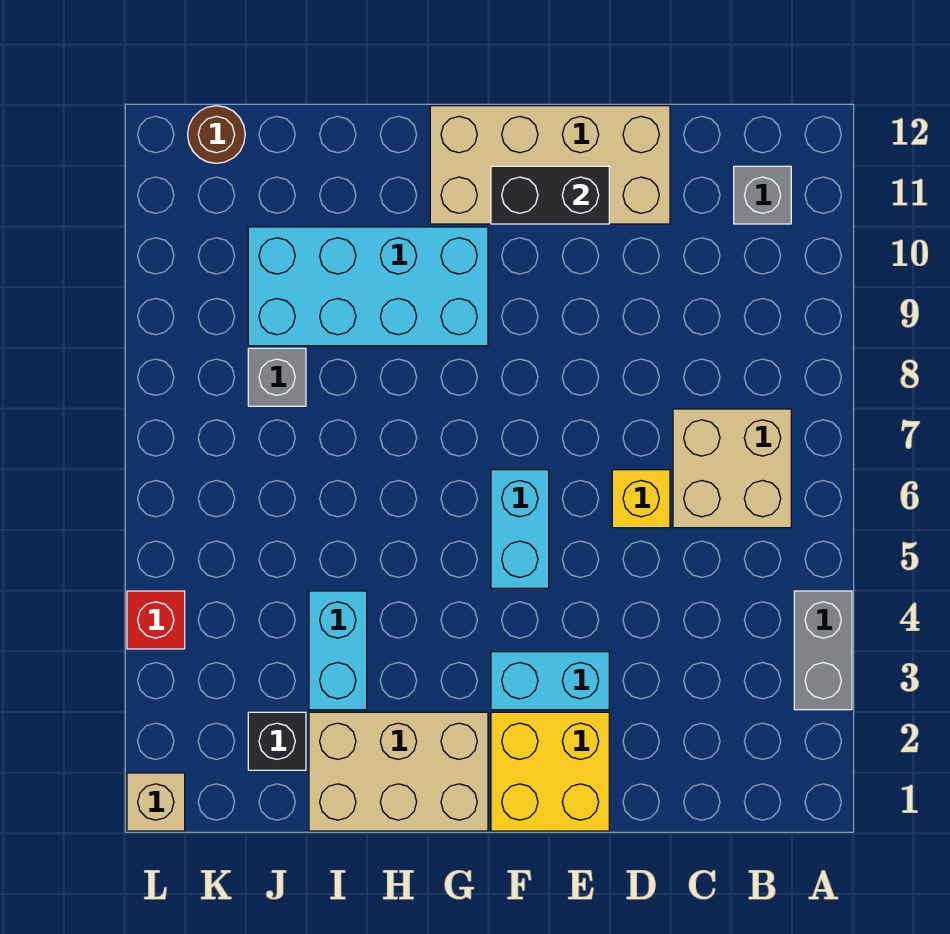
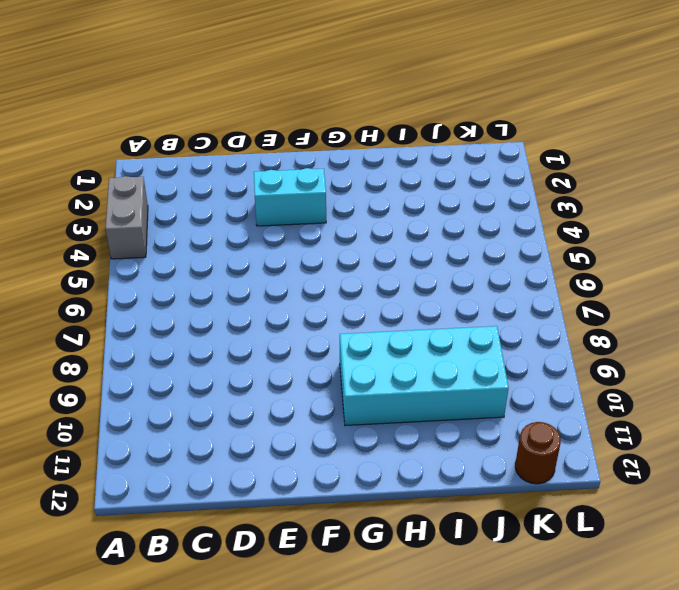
none -> tan brick B6:C7 level 1
none -> grey brick B11 level 1
none -> yellow brick D6 level 1

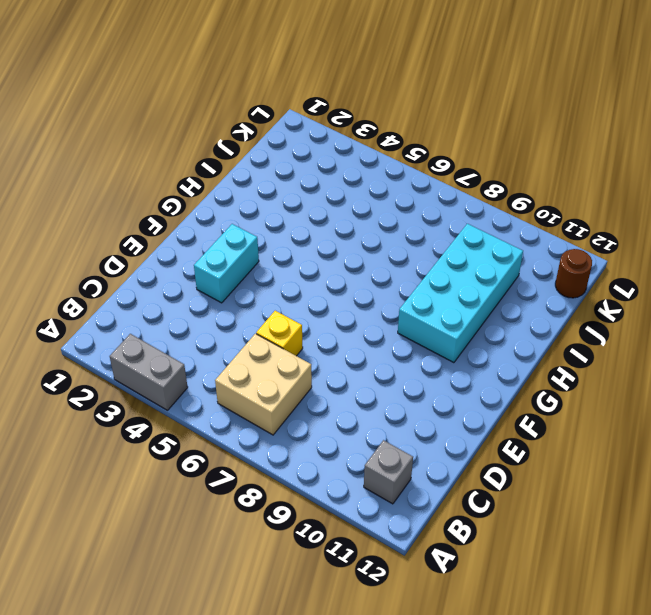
none -> tan brick D11:G12 level 1
none -> yellow brick E1:F2 level 1
none -> cyan brick F5:F6 level 1

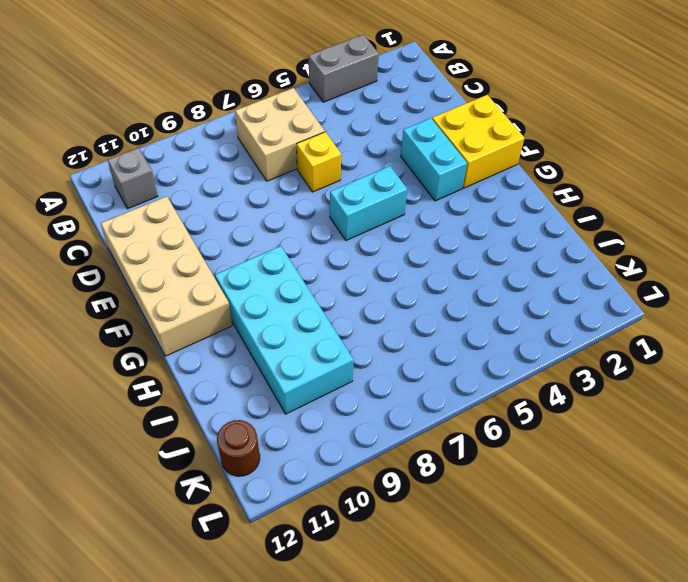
none -> tan brick G1:I2 level 1
none -> cyan brick I3:I4 level 1
none -> black brick J2 level 1

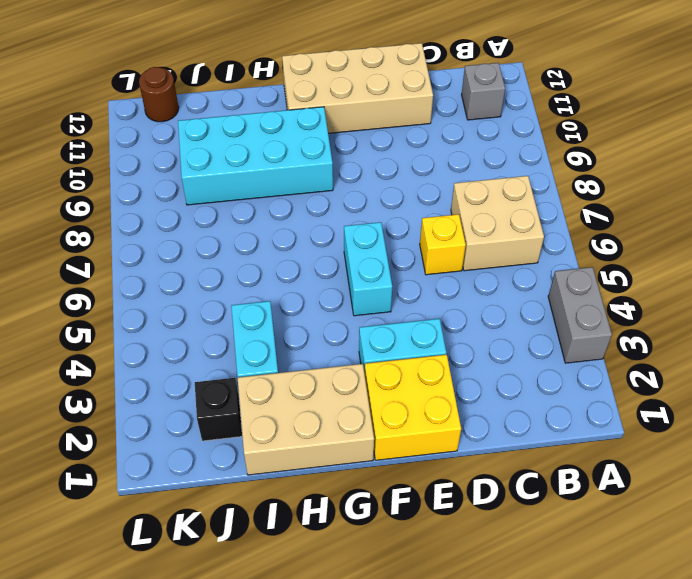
none -> grey brick J8 level 1
none -> tan brick L1 level 1
none -> red brick L4 level 1

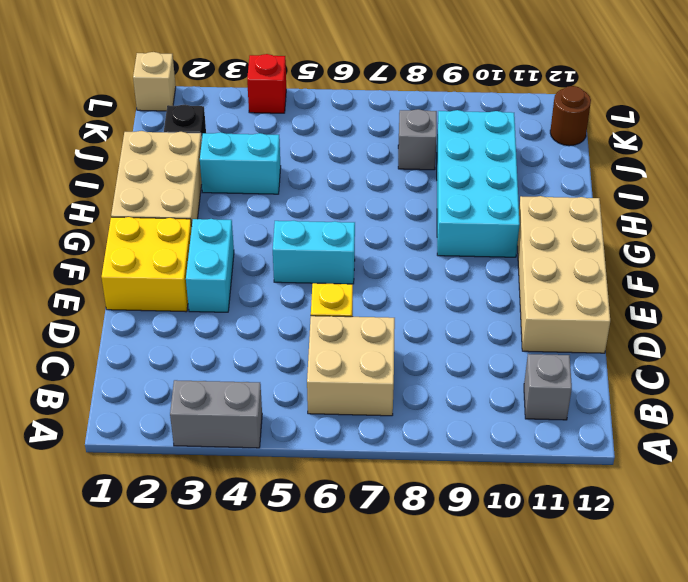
none -> black brick E11:F11 level 2

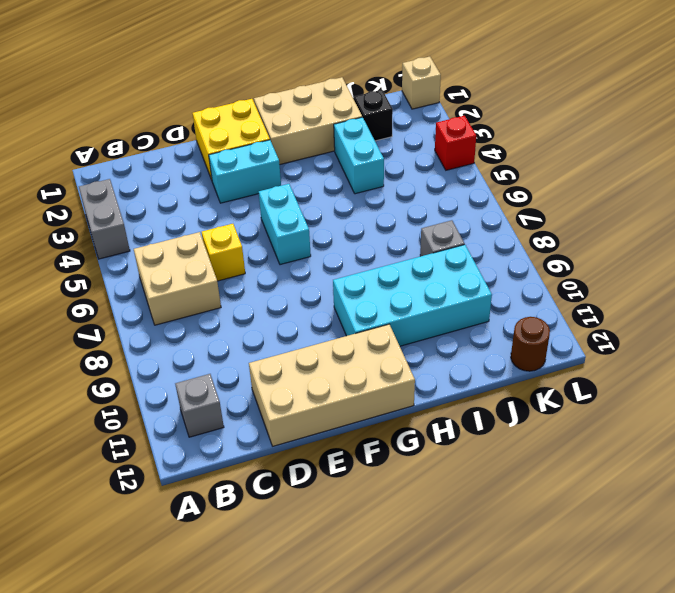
none -> black brick E11:F11 level 2

